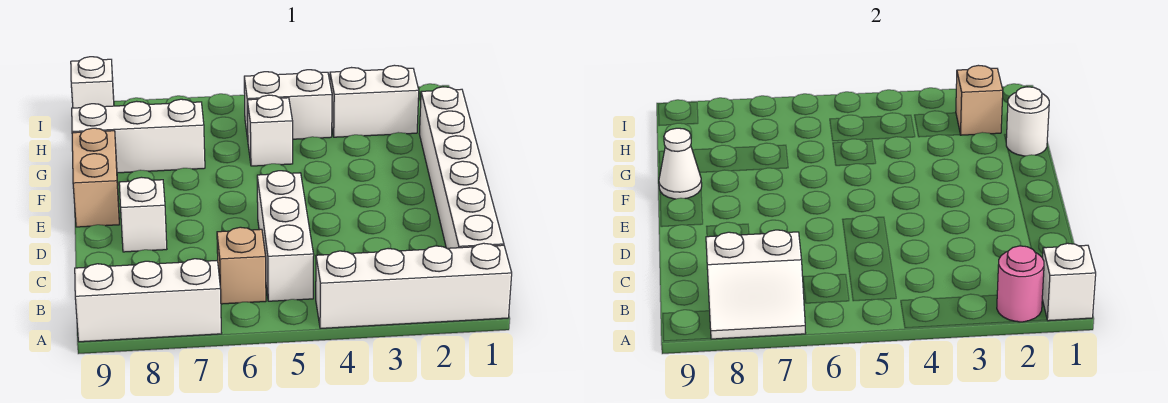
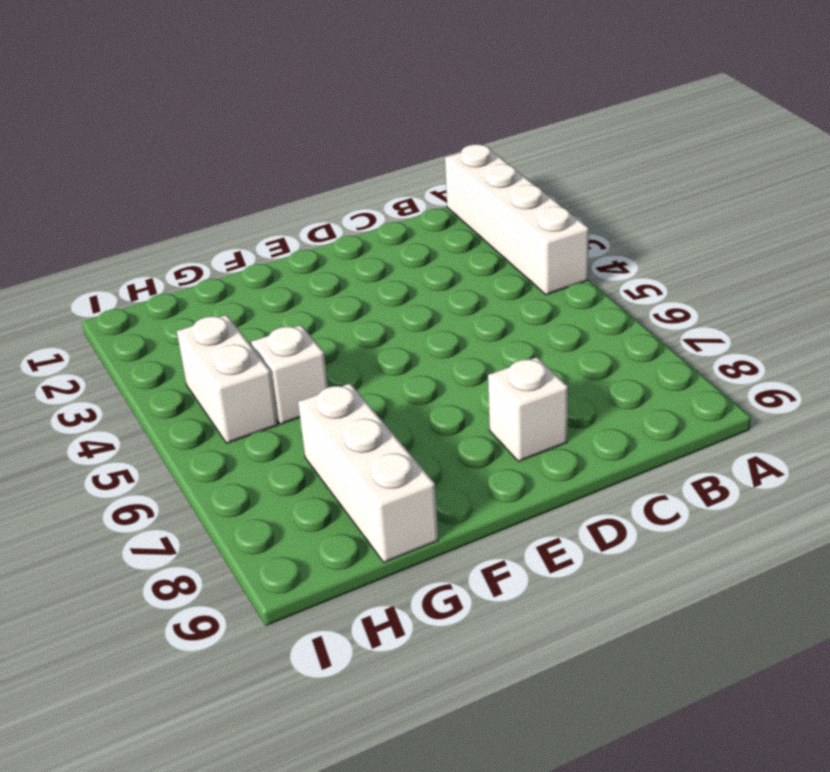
none -> white brick A7:A9 level 1
none -> white brick B1:G1 level 1
none -> white brick B5:D5 level 1

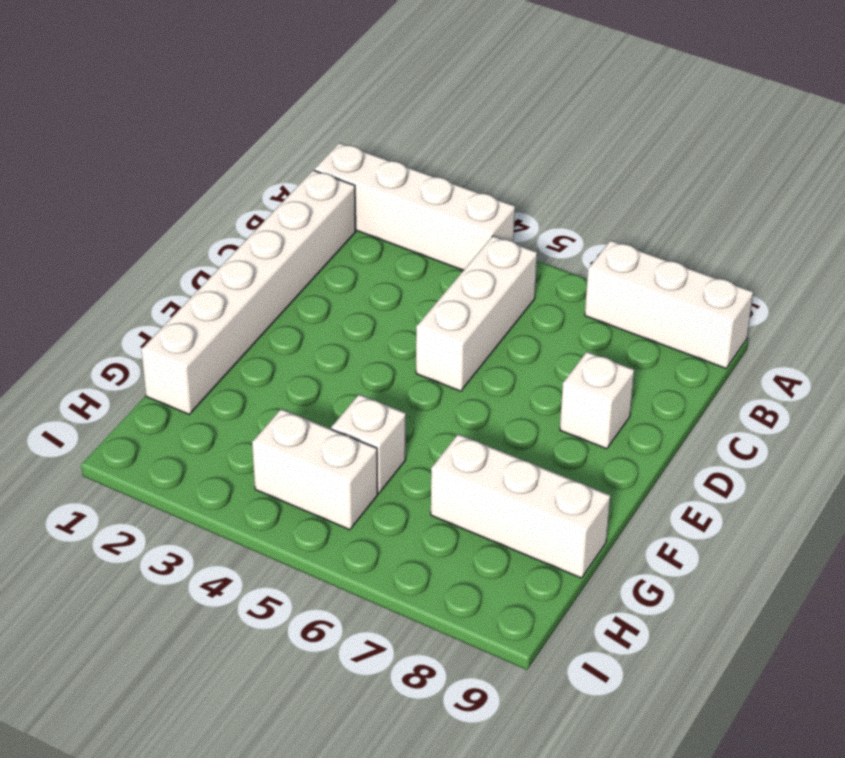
none -> tan brick B6 level 1
none -> tan brick E9:F9 level 1
none -> white brick H2:H3 level 1

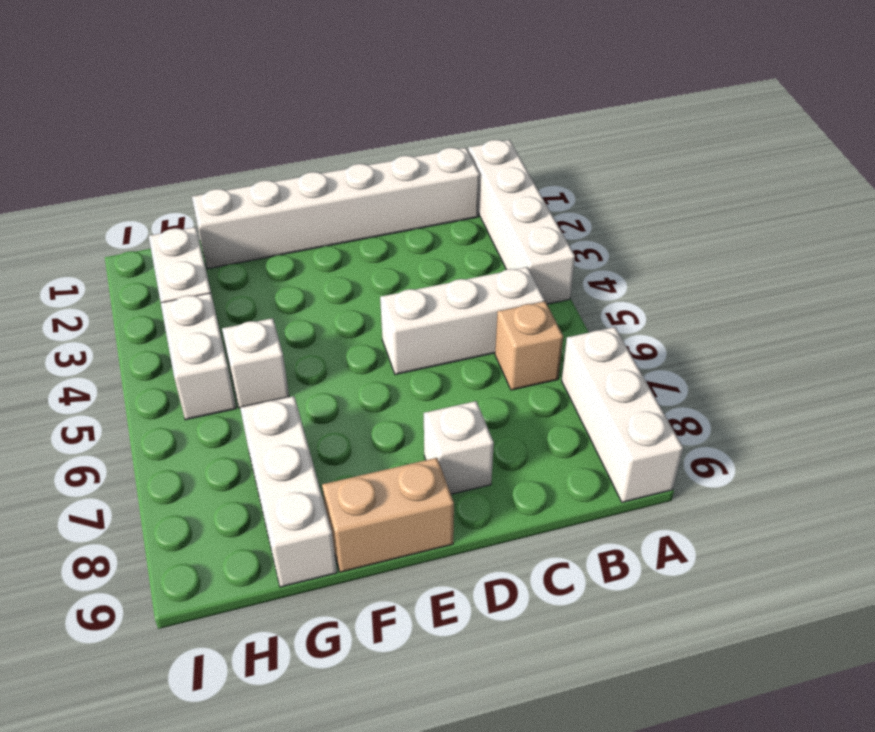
none -> white brick I9 level 1
none -> white brick A1 level 2
none -> pink round brick A2 level 2

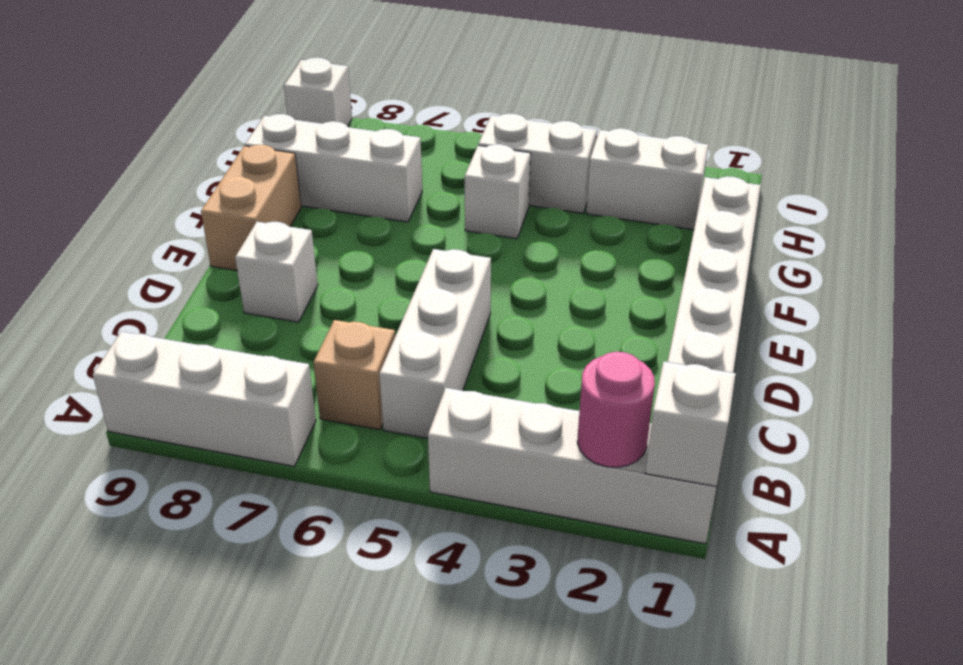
none -> white slope A7:B8 level 2 top B
none -> white cone F9 level 2
none -> white round brick G1 level 2

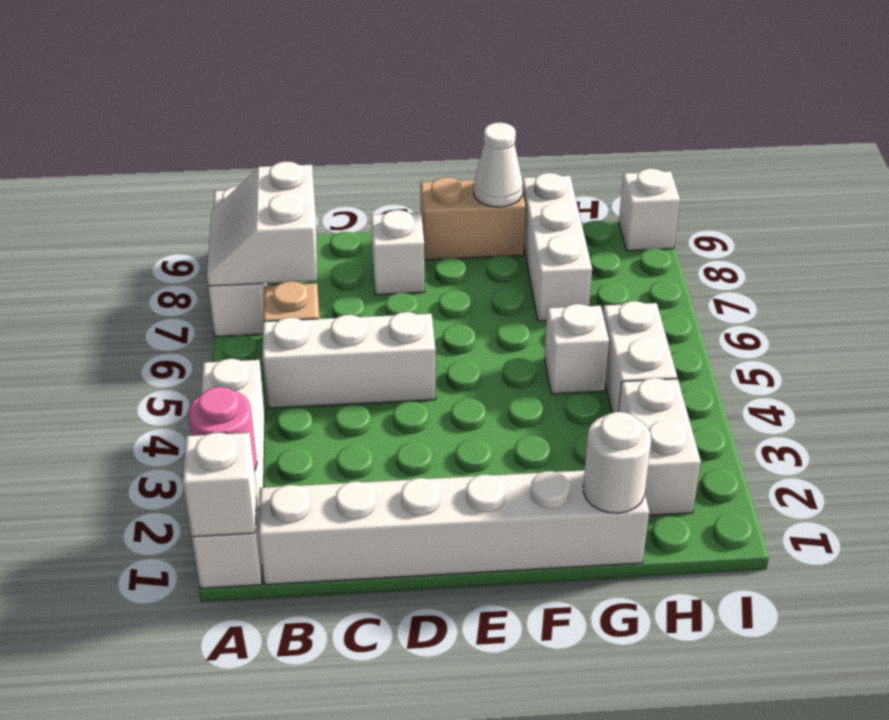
none -> tan brick H2 level 2

